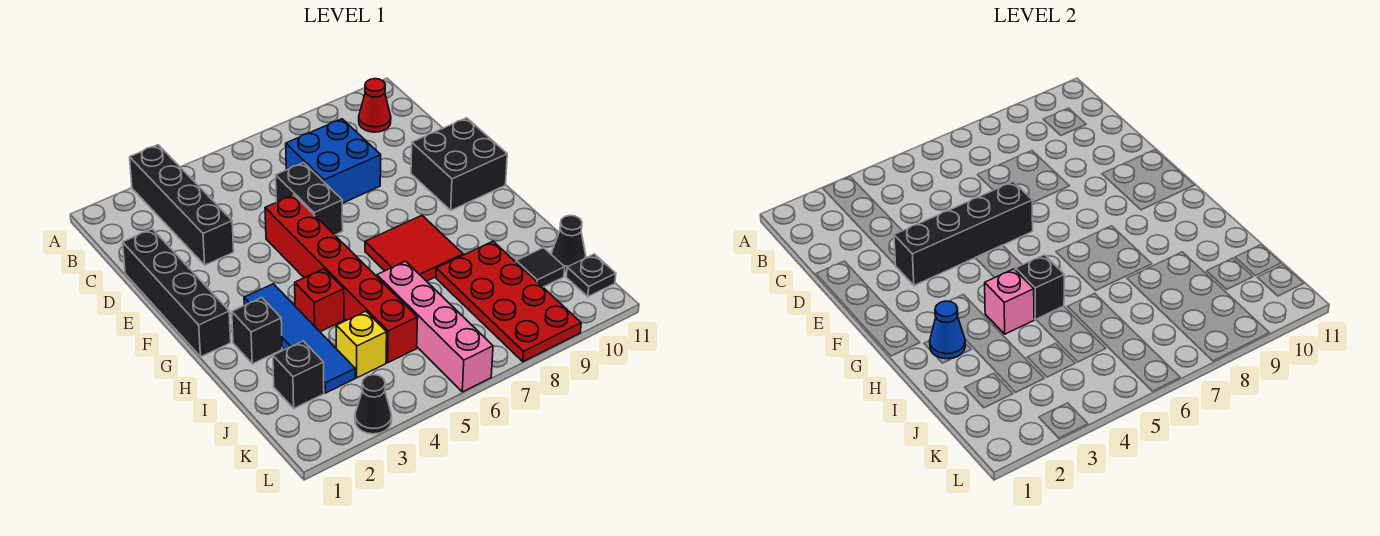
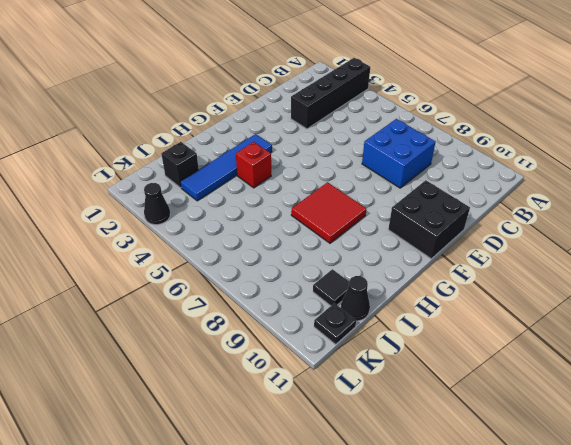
none -> red cone B10 level 1
none -> black brick D1:G1 level 1
none -> black brick D6:E6 level 1

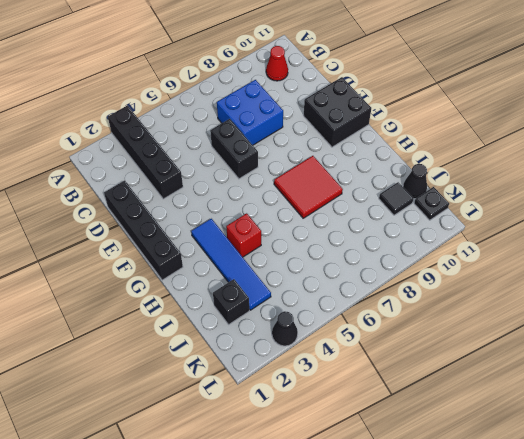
none -> red brick E5:J5 level 1
none -> black brick H2 level 1
none -> pink brick I6:L6 level 1

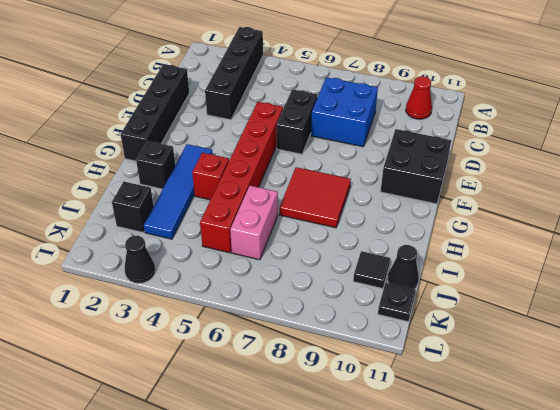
pink brick I6:J6 level 1 -> pink brick I6:L6 level 1
none -> red plate I8:L9 level 1
none -> yellow brick J4 level 1
none -> black brick E3:E6 level 2

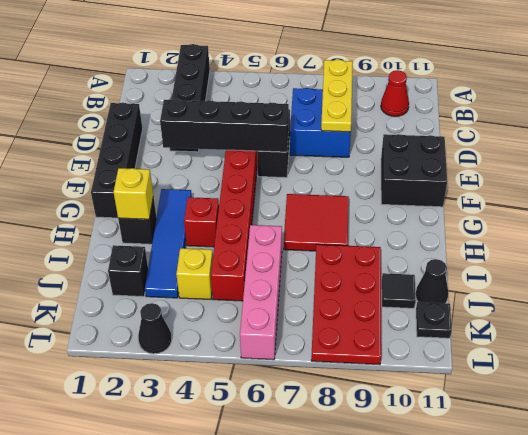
yellow plate B8:D8 level 2 -> none
yellow brick H2 level 2 -> blue cone H2 level 2
none -> pink brick H4 level 2
none -> black brick H5 level 2

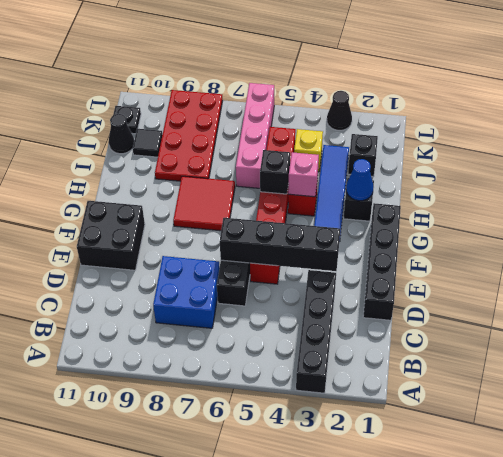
none -> red cone B10 level 1

